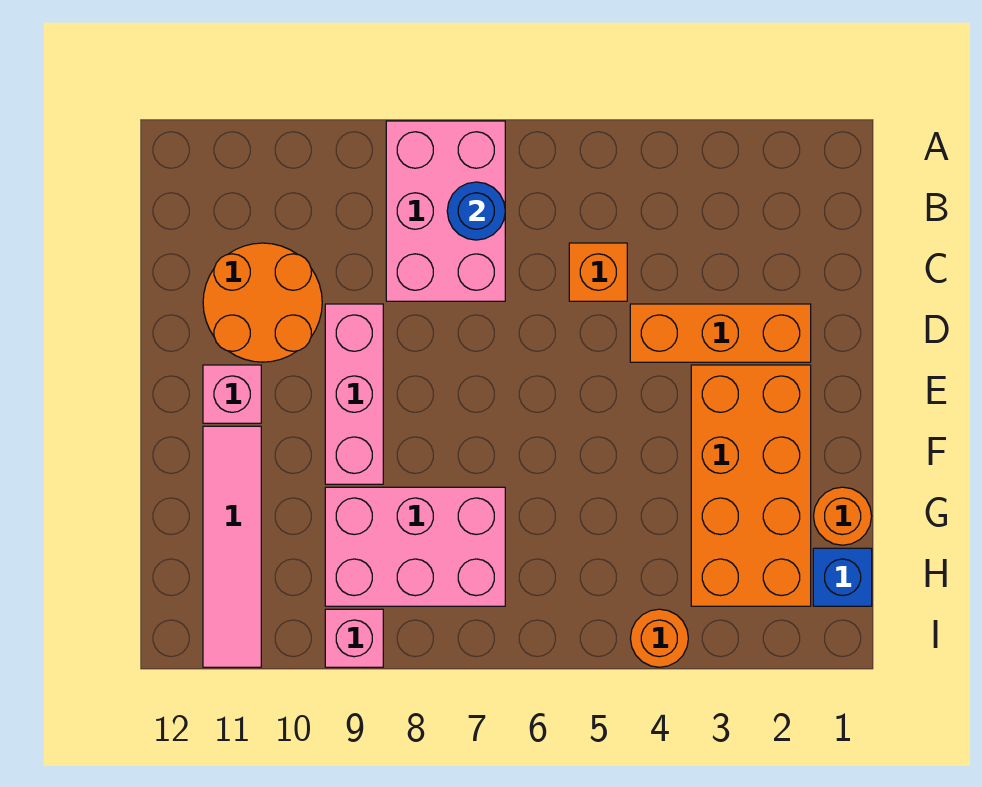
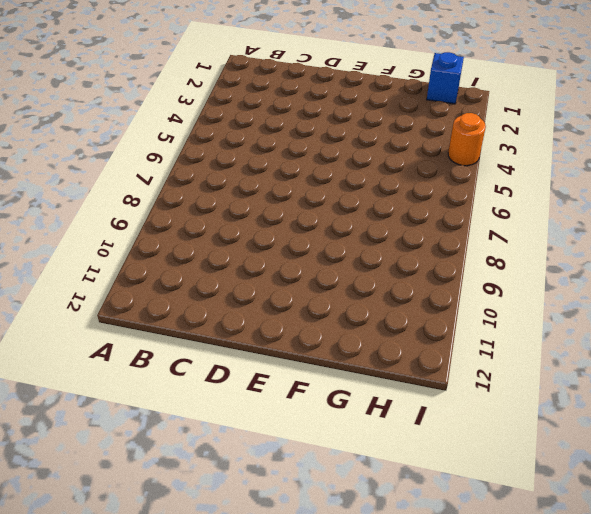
none -> pink brick A7:C8 level 1
none -> orange brick C5 level 1
none -> orange round brick C10:D11 level 1

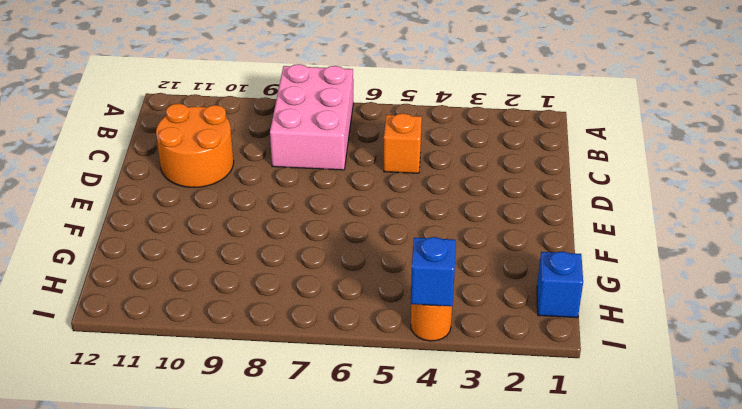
blue brick I4 level 2 -> none
none -> orange brick D2:D4 level 1
none -> pink brick D9:F9 level 1
none -> orange brick E2:H3 level 1

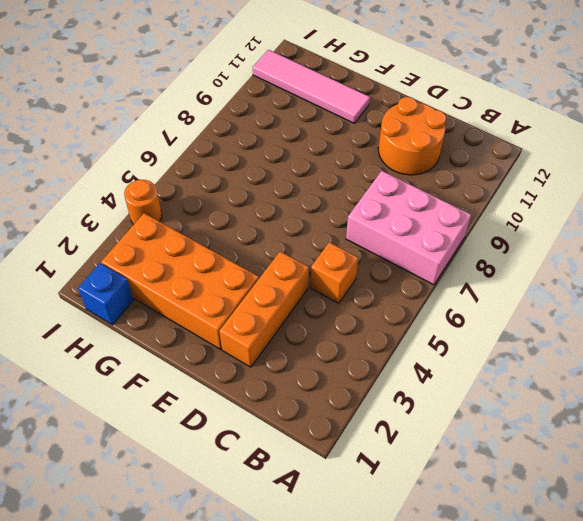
none -> pink brick D9:F9 level 1
none -> pink brick E11 level 1
none -> orange round brick G1 level 1

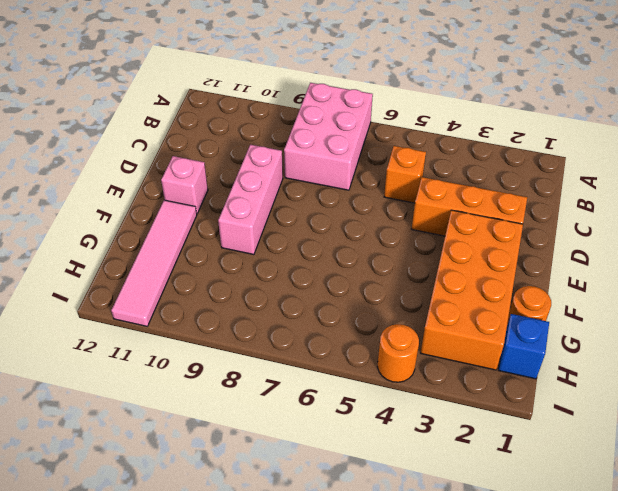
none -> orange round brick C10:D11 level 1
none -> pink brick G7:H9 level 1
none -> pink brick I9 level 1

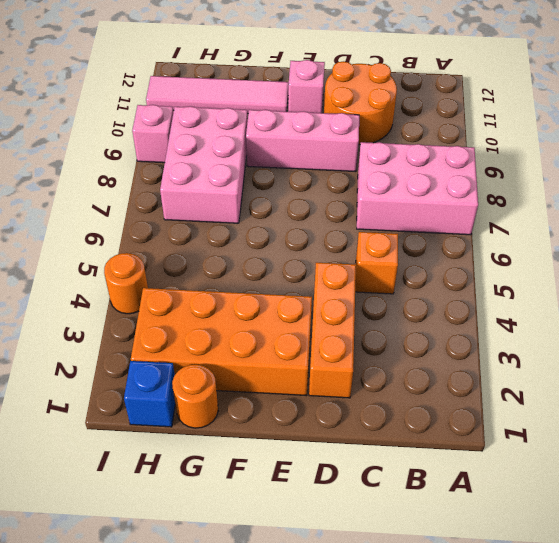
none -> blue round brick B7 level 2

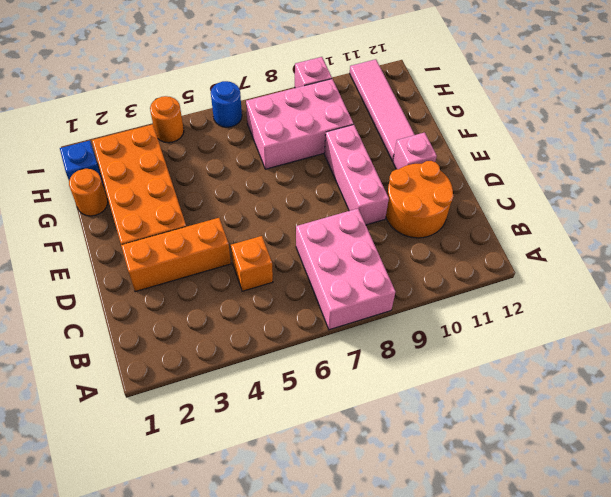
blue round brick I6 level 1 -> blue round brick B7 level 2

